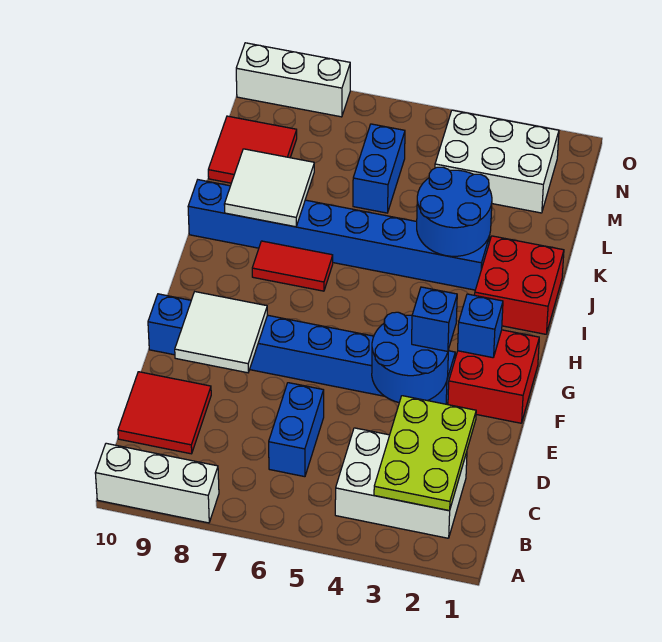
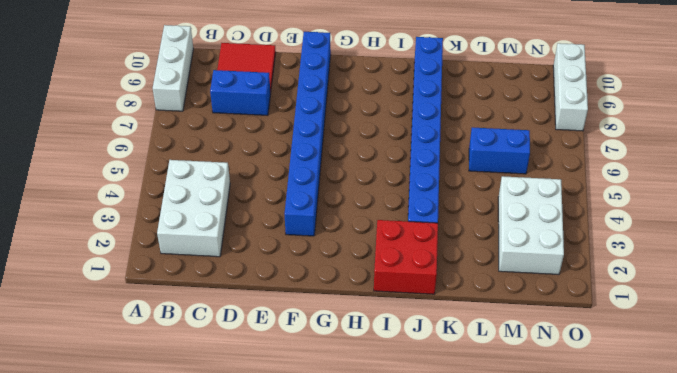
blue brick C8:D8 level 1 -> blue brick C6:D6 level 1
none -> red brick F1:G2 level 1
none -> red tile I7:I8 level 1
none -> red tile L9:M10 level 1

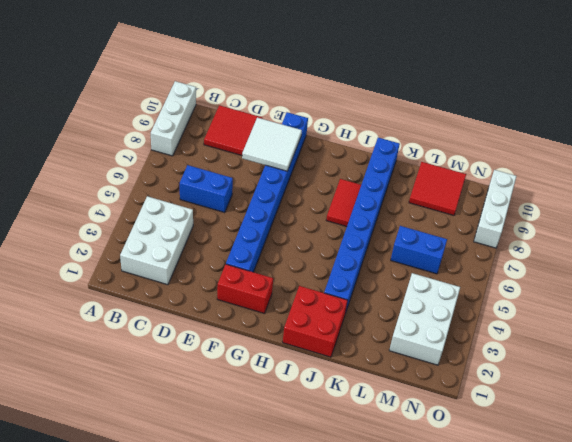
red brick F2:G2 level 1 -> red brick F1:G2 level 1
none -> lime plate B2:D3 level 2
none -> blue round brick E3:F4 level 2
none -> blue brick G2 level 2

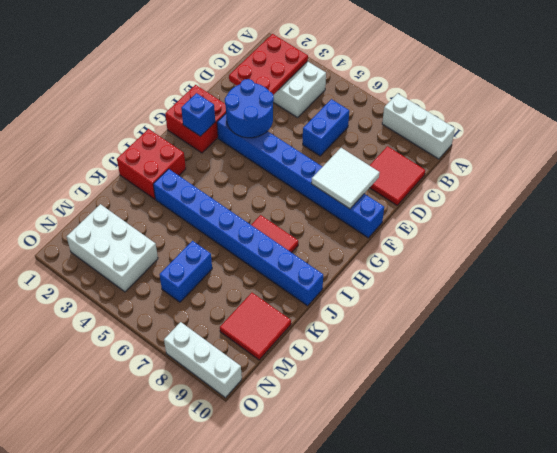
red plate B2:D3 level 2 -> lime plate B2:D3 level 2
none -> blue round brick J3:K4 level 2
none -> white tile J8:K9 level 2
none -> blue brick F3 level 3

